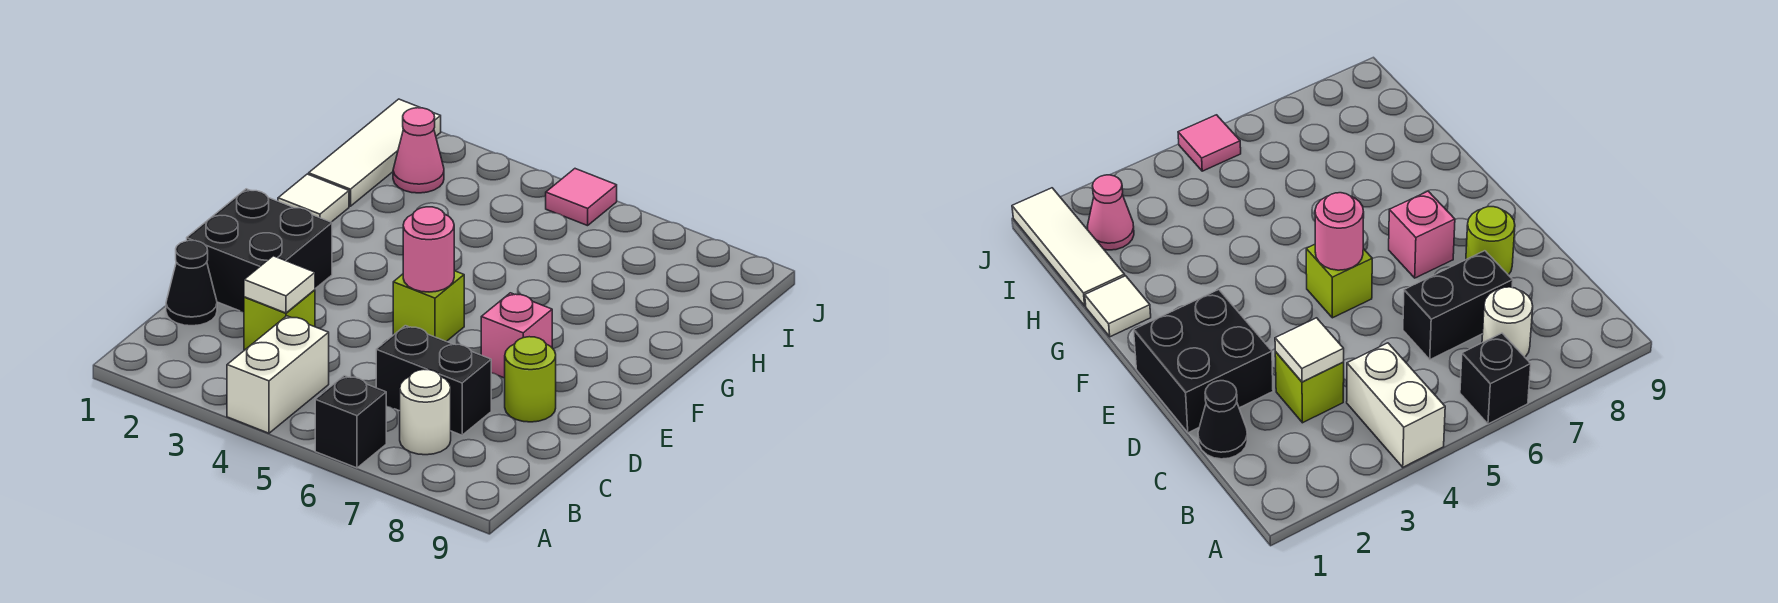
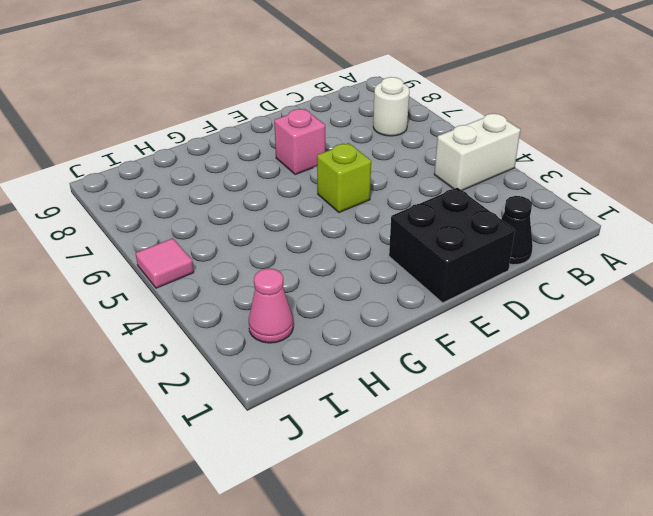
none -> black brick A6 level 1
none -> lime brick C3 level 1
none -> black brick C6:C7 level 1

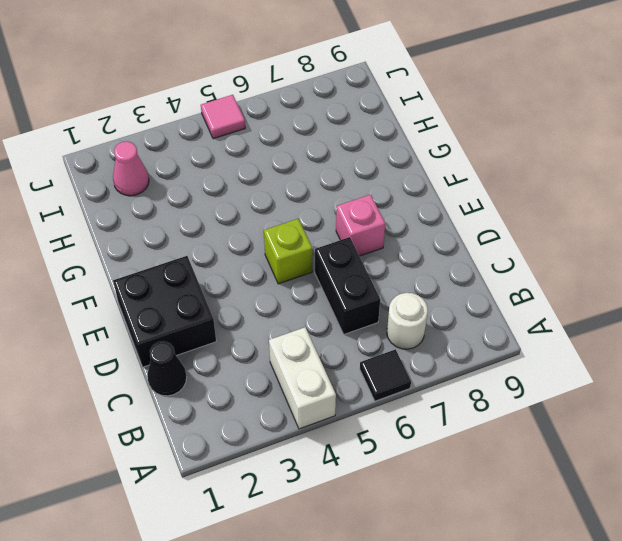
black tile A6 level 1 -> black brick A6 level 1
black brick C6:D6 level 1 -> black brick C6:C7 level 1
none -> lime brick C3 level 1
none -> lime round brick D8 level 1
none -> white tile G1 level 1

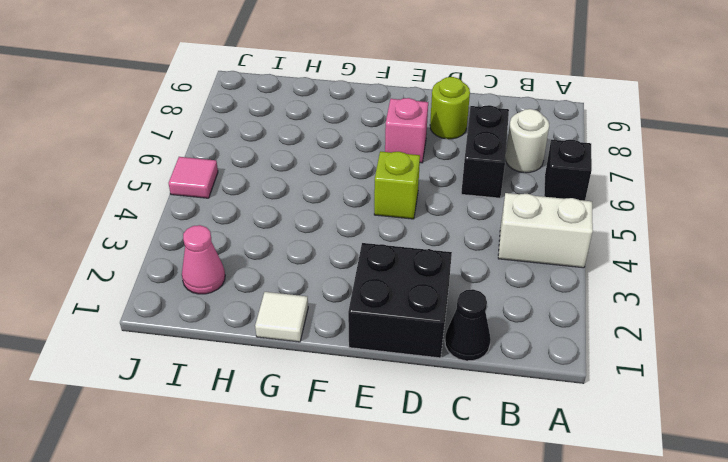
none -> lime brick C3 level 1
none -> white tile H1:J1 level 1
none -> white tile C3 level 2

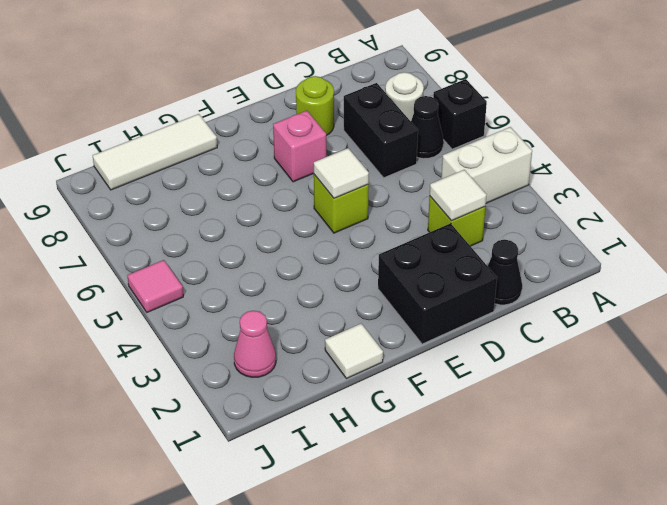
black cone B6 level 1 -> none
white tile E5 level 2 -> pink round brick E5 level 2
white tile G9:I9 level 1 -> white tile H1:J1 level 1

